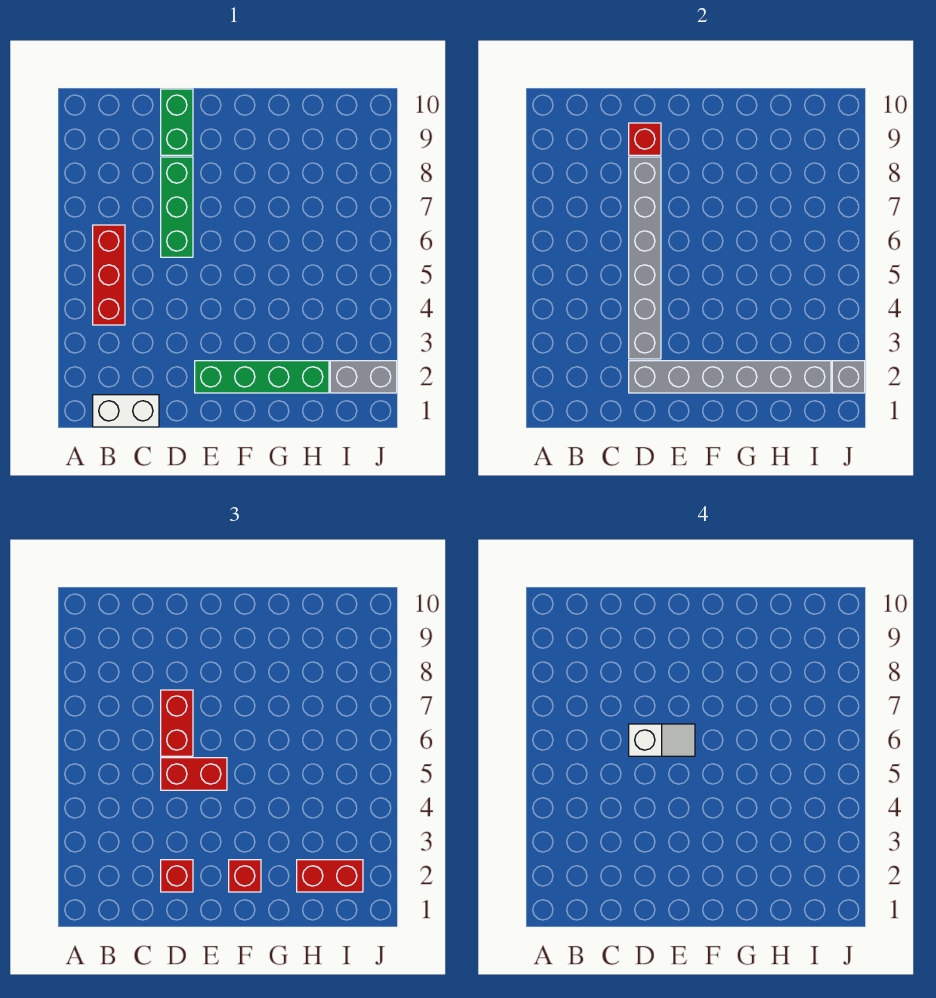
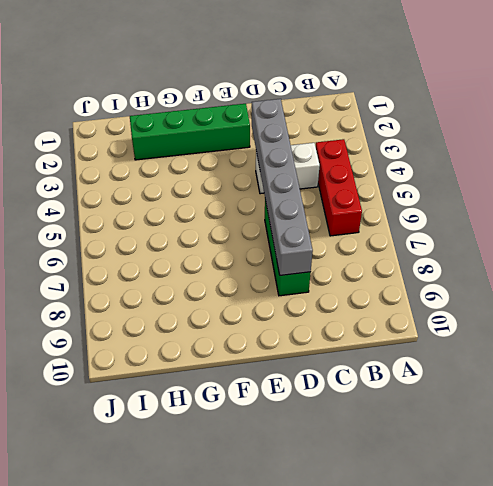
white brick C4:D4 level 1 -> white brick B1:C1 level 1
none -> green brick D9:D10 level 1
none -> grey brick I2:J2 level 1
none -> grey brick D2:I2 level 2

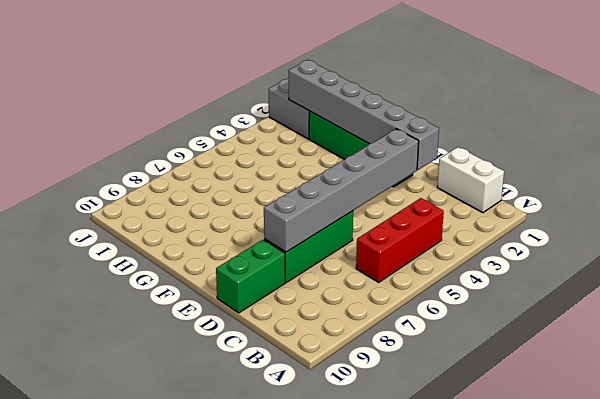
none -> red brick D9 level 2
none -> grey brick J2 level 2
none -> red brick D2 level 3

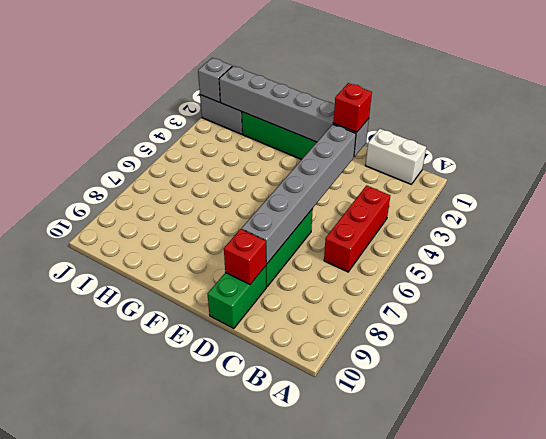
none -> red brick D5:E5 level 3
none -> red brick D6:D7 level 3
none -> red brick F2 level 3

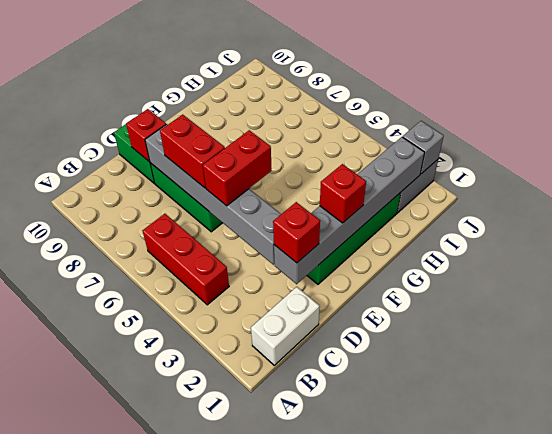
none -> red brick H2:I2 level 3
none -> white slope D6:E6 level 4 top D

